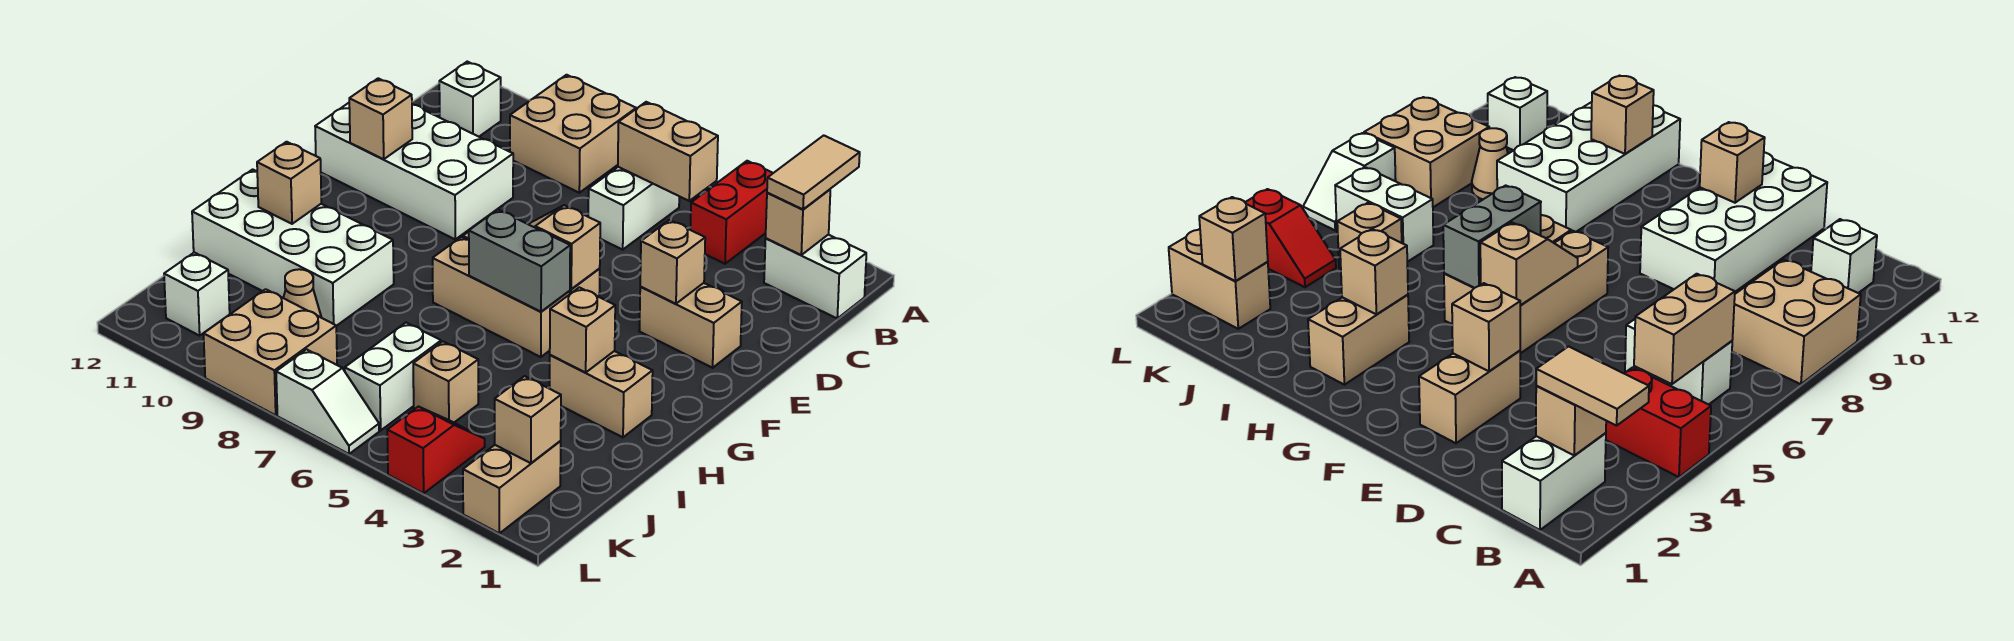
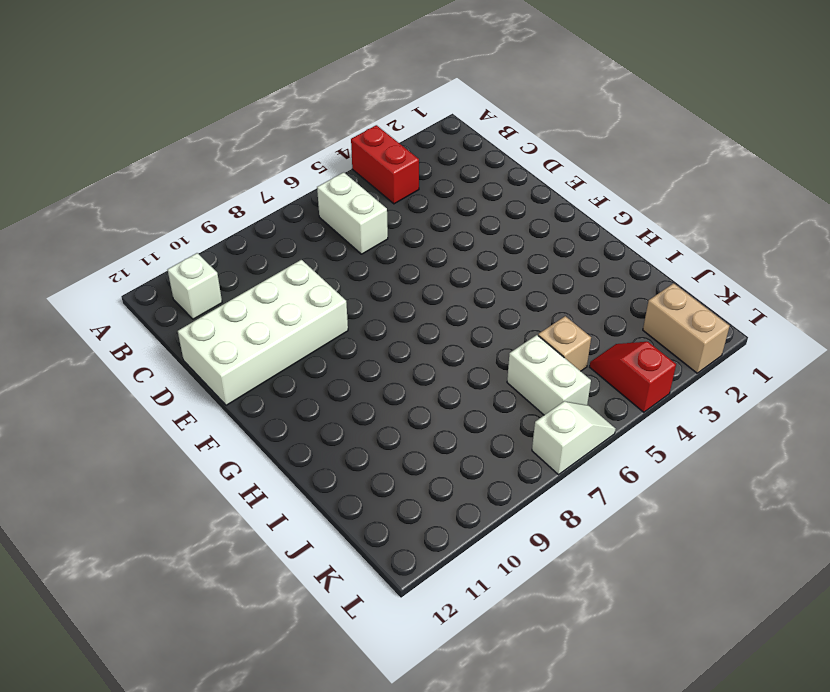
none -> tan brick A8:B9 level 1
none -> white brick B1:B2 level 1
none -> tan brick E2:E3 level 1

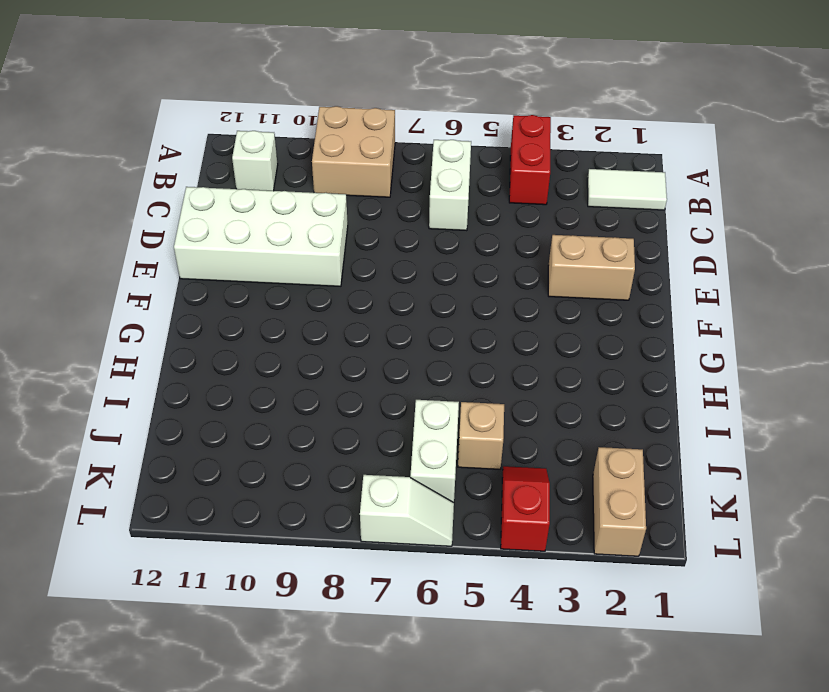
white tile B1:B2 level 1 -> white brick B1:B2 level 1
none -> tan brick F5:F7 level 1
none -> tan brick G5:G7 level 1
none -> tan brick H2:H3 level 1

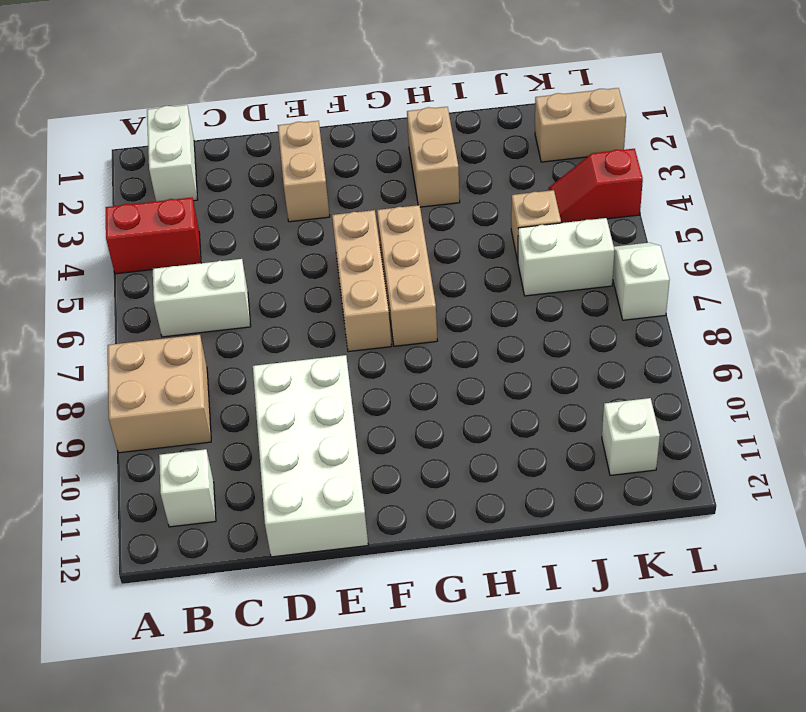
none -> white brick H9:I12 level 1
none -> tan cone J9 level 1
none -> tan brick K8:L9 level 1

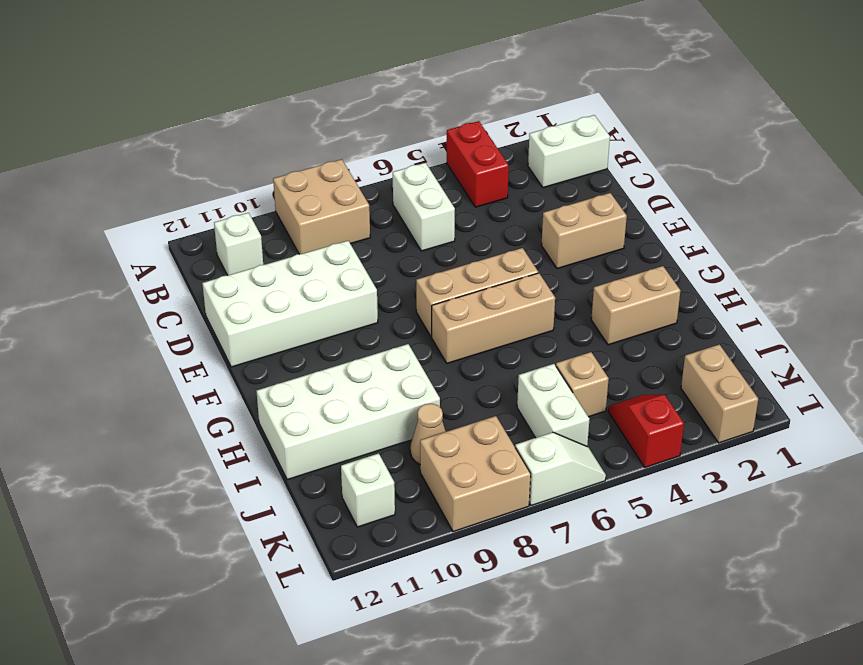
none -> tan brick B2 level 2
none -> tan brick B5:B6 level 2
none -> tan brick E3 level 2

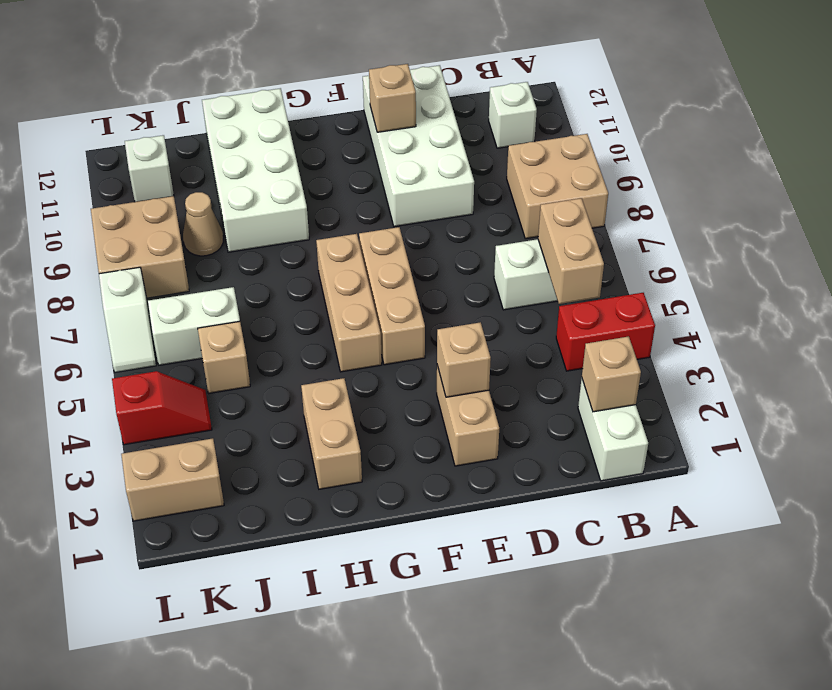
none -> tan slope F5:F6 level 2 top 5
none -> grey brick G5:G6 level 2
none -> tan brick H3 level 2

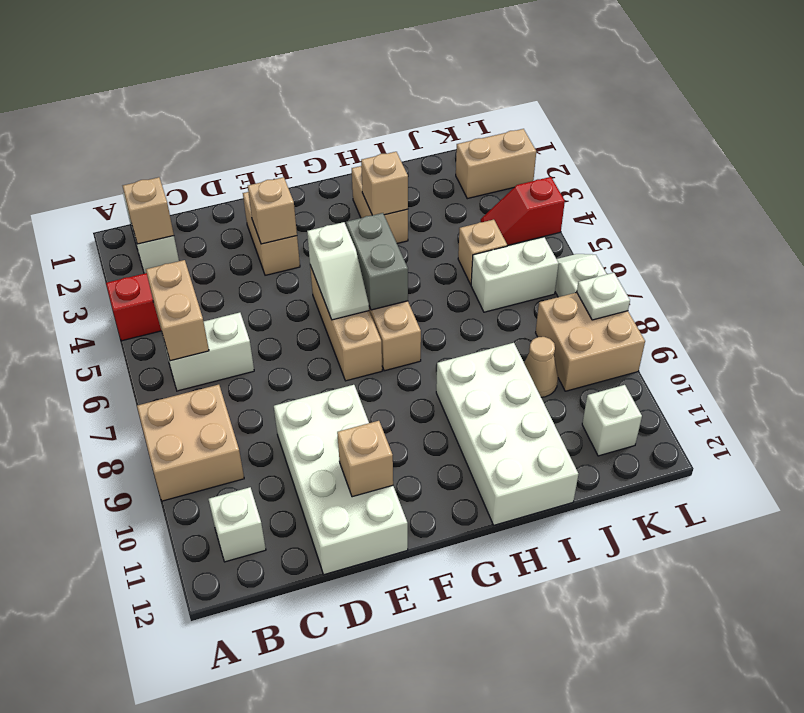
white slope F5:F6 level 2 top 5 -> tan slope F5:F6 level 2 top 5
white plate L8 level 2 -> none
none -> tan brick H11 level 2
none -> tan brick K2 level 2
none -> tan tile A2:B2 level 3

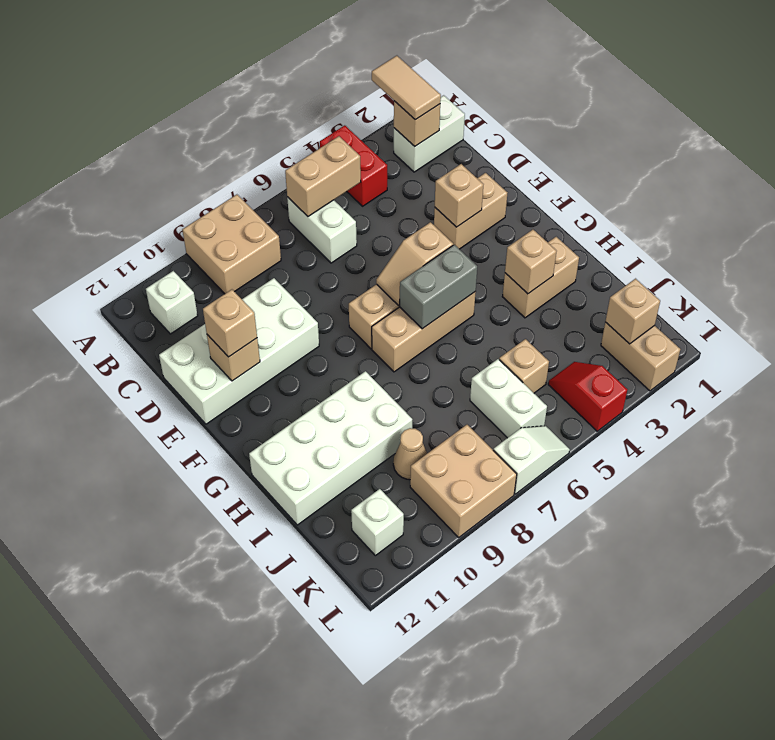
tan brick E11 level 3 -> tan brick H11 level 2

